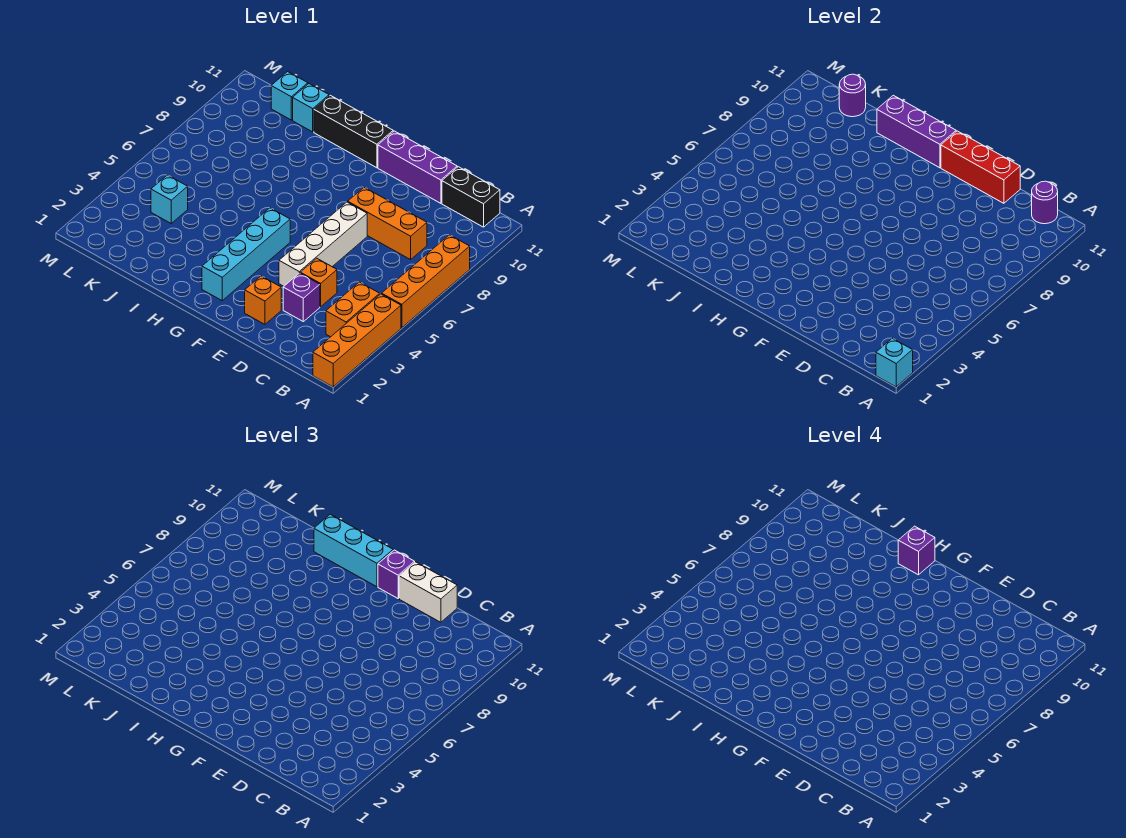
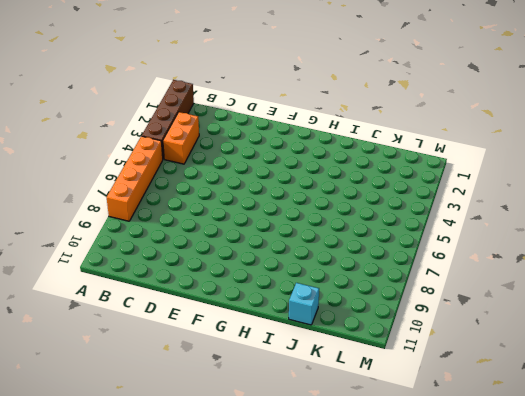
brown brick A1:A4 level 1 -> orange brick A1:A4 level 1
none -> black brick B11:C11 level 1
none -> orange brick C8:E8 level 1
none -> purple brick D3 level 1

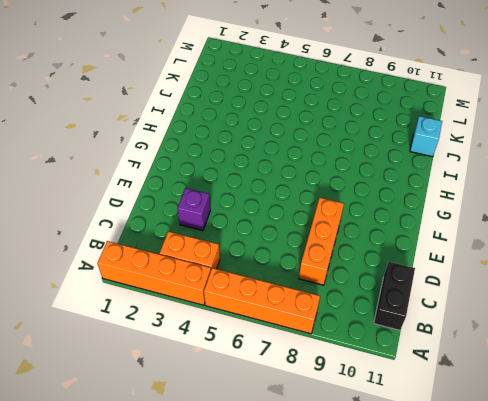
none -> orange brick D4 level 1
none -> purple brick D11:F11 level 1
none -> orange brick E2 level 1

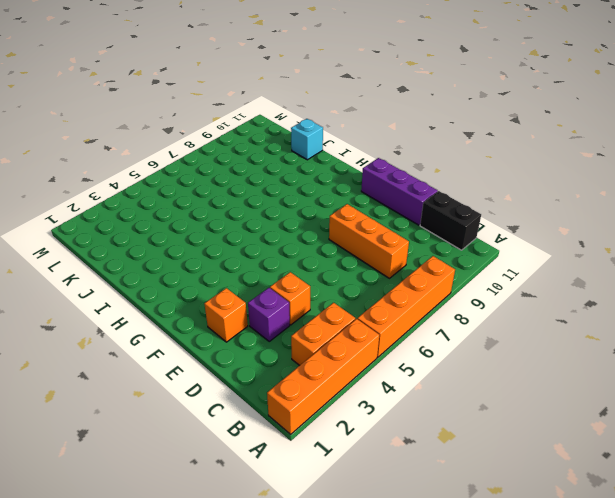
none -> white brick E4:E7 level 1
none -> cyan brick G2:G5 level 1
none -> black brick G11:I11 level 1

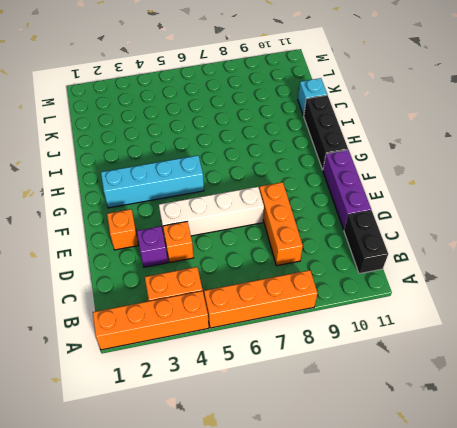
none -> cyan brick K4 level 1
none -> cyan brick K11 level 1
none -> cyan brick A1 level 2

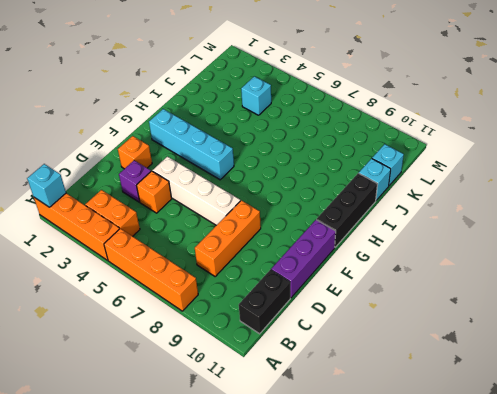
none -> purple round brick B11 level 2
none -> red brick D11:F11 level 2
none -> purple brick G11:I11 level 2

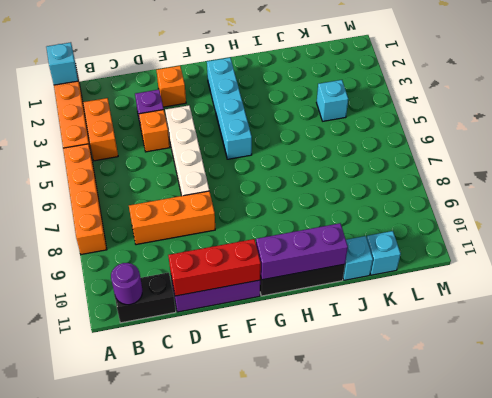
none -> purple round brick K11 level 2
none -> white brick D11:E11 level 3
none -> purple brick F11 level 3

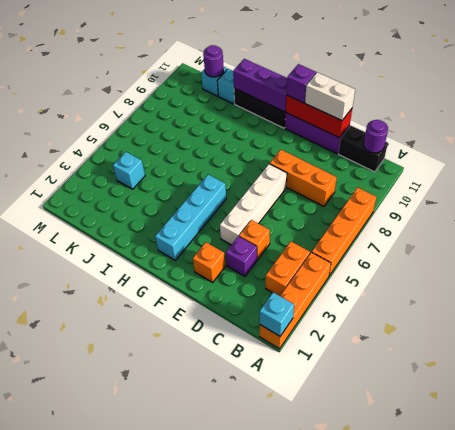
none -> cyan brick G11:I11 level 3
none -> purple brick H11 level 4

